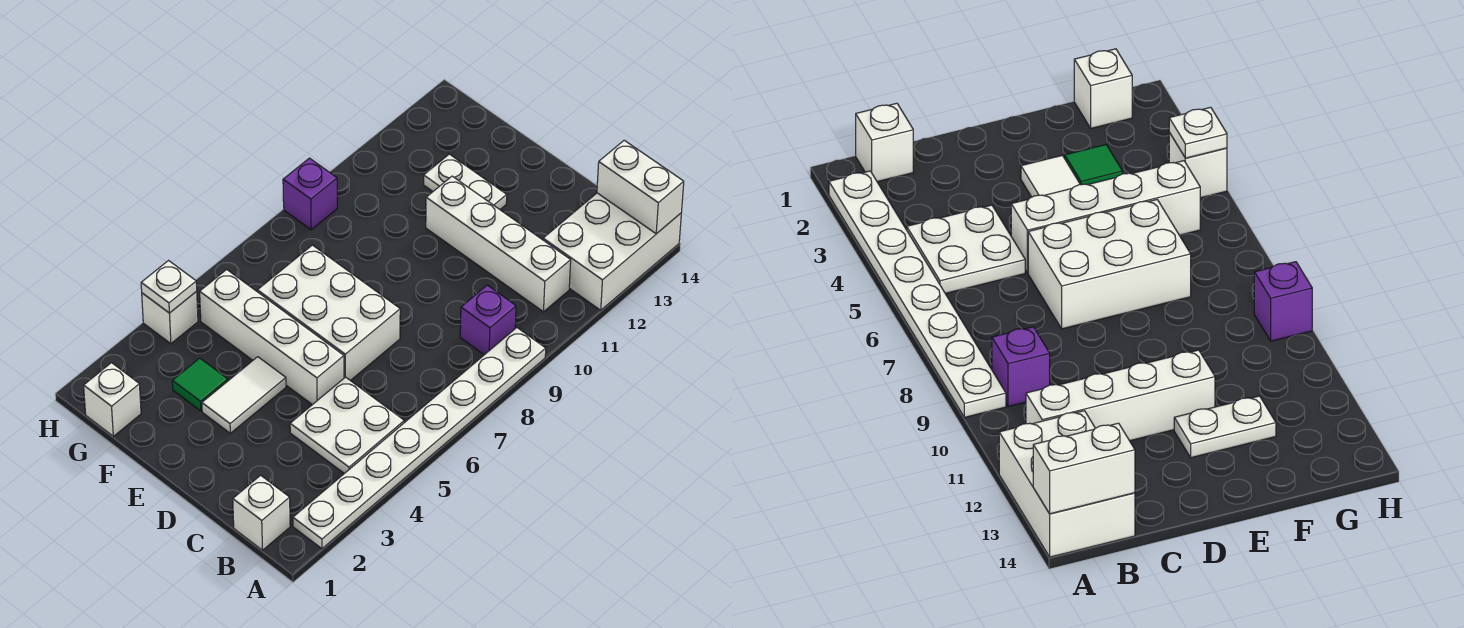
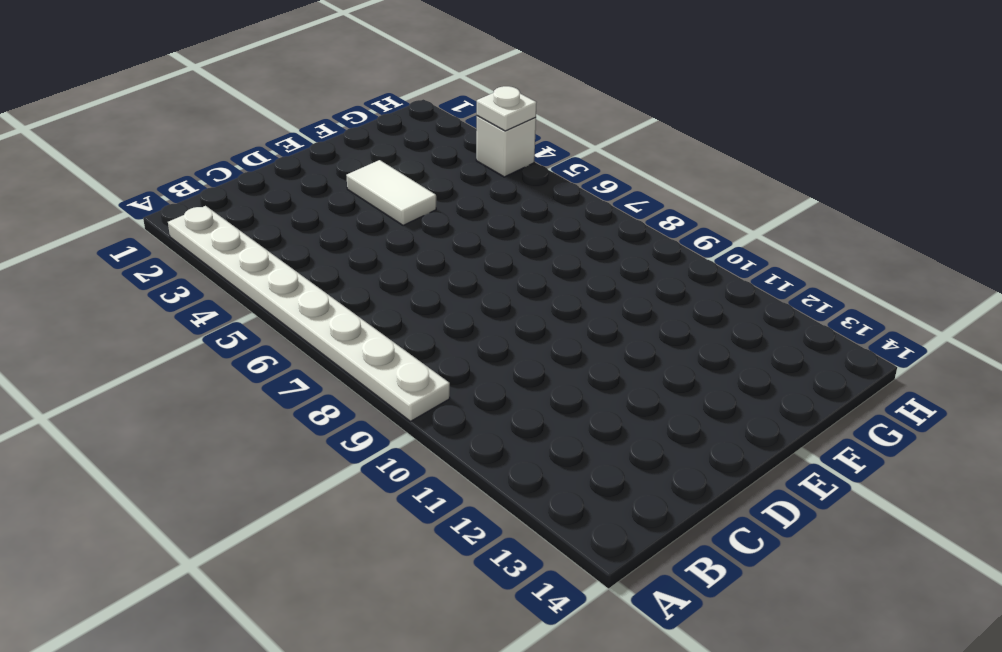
none -> white brick A12:B14 level 1
none -> white brick B1 level 1
none -> white plate B4:C5 level 1

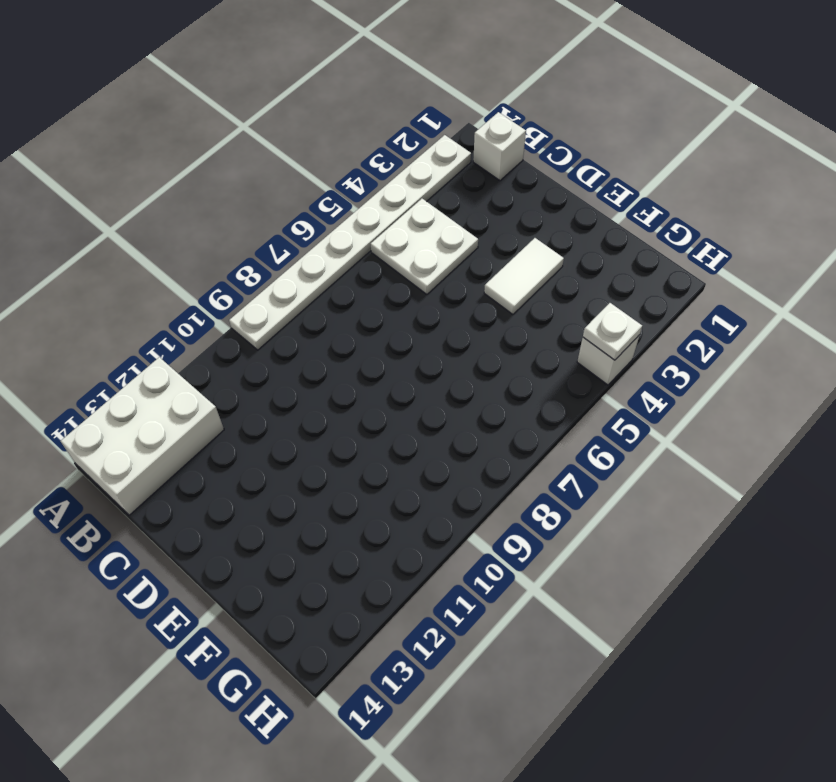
none -> purple brick B9 level 1
none -> white brick B11:E11 level 1
none -> white brick D5:G5 level 1

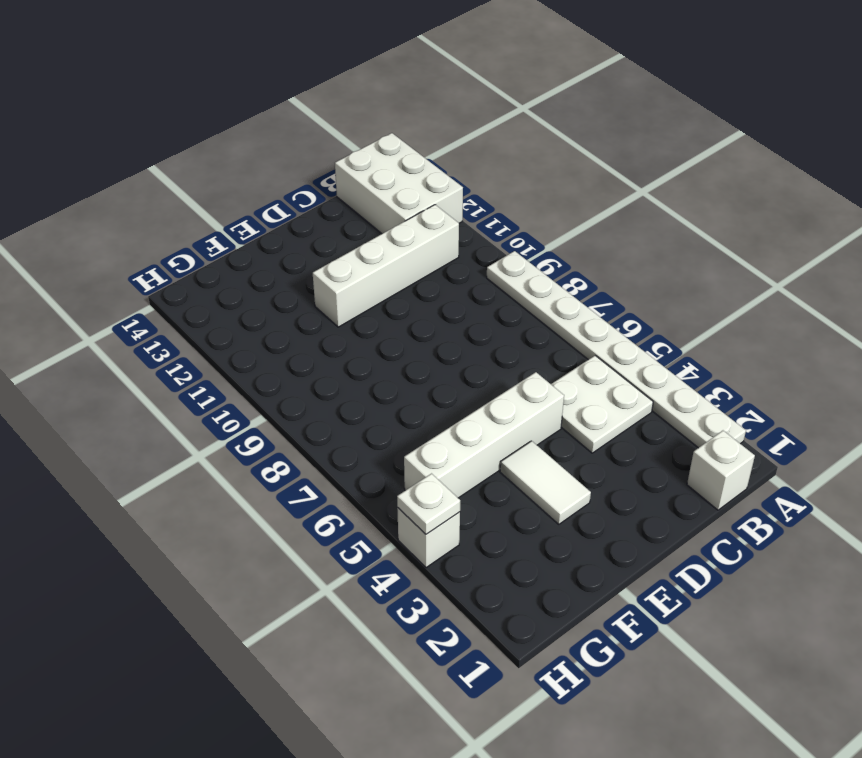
none -> purple brick B9 level 1
none -> white brick D6:F7 level 1
none -> white plate E12:F12 level 1

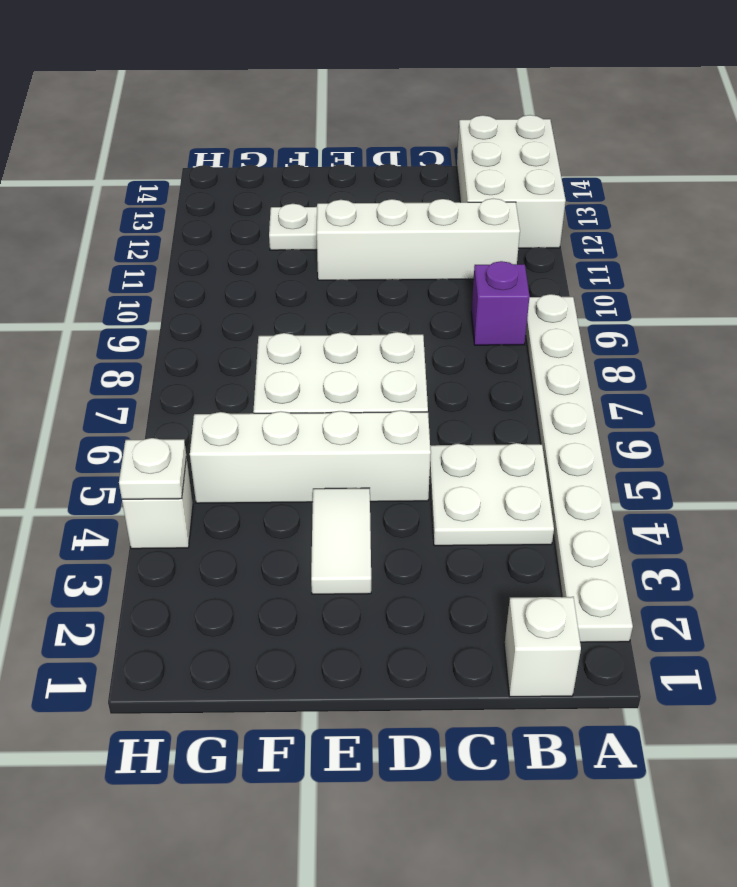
none -> green tile F3 level 1
none -> white brick G1 level 1
none -> purple brick H9 level 1

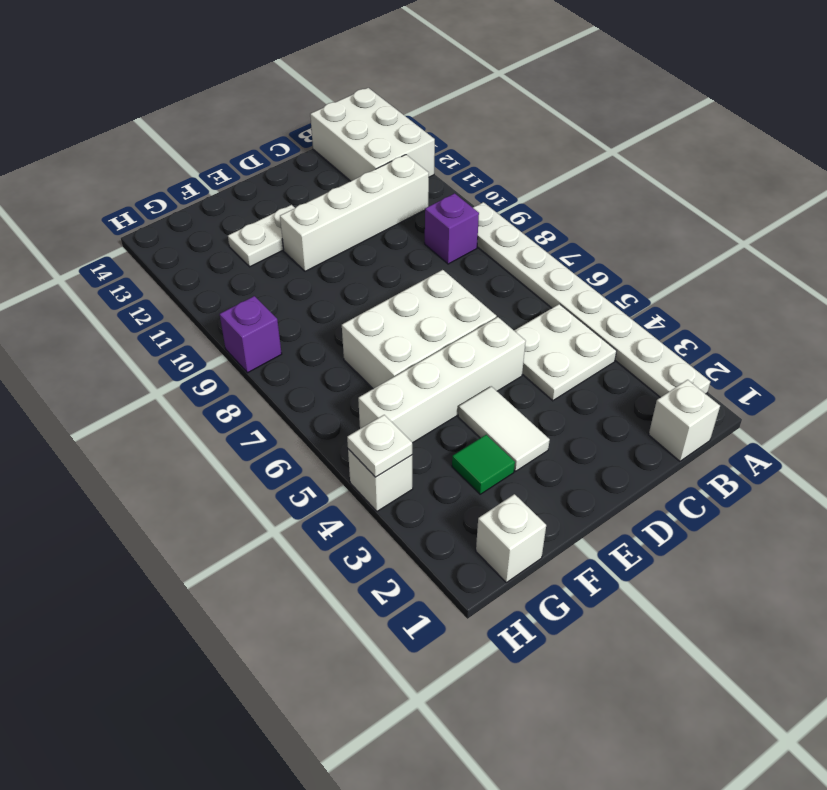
none -> white brick A14:B14 level 2

